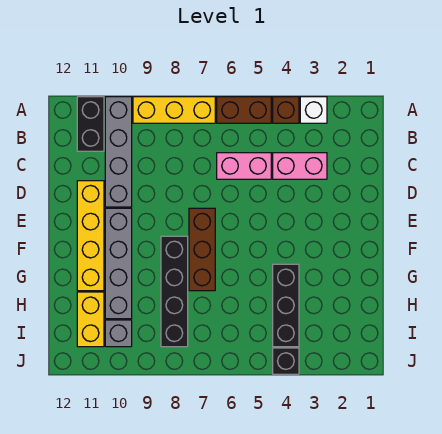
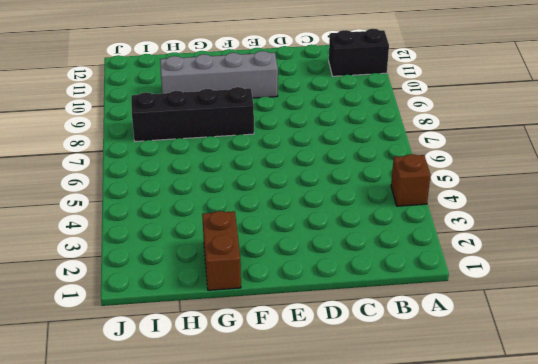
brown brick G1:G2 level 1 -> brown brick A5:A6 level 1
none -> white brick A3 level 1
none -> yellow brick A7:A9 level 1
none -> grey brick A10:D10 level 1

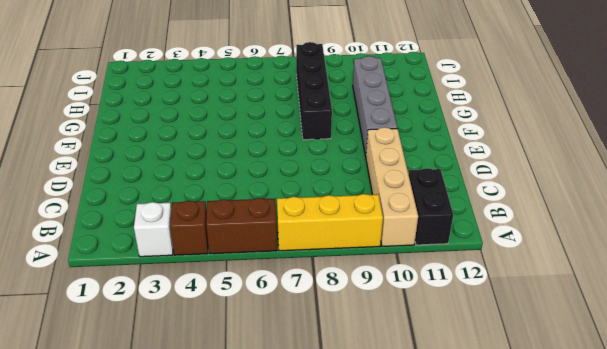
tan brick A10:D10 level 1 -> grey brick A10:D10 level 1
none -> pink brick C3:C4 level 1
none -> pink brick C5:C6 level 1
none -> yellow brick D11:G11 level 1

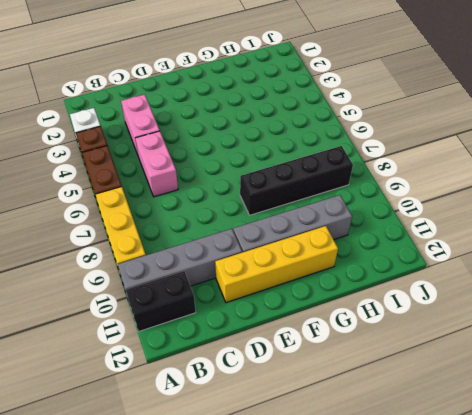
none -> brown brick E7:G7 level 1
none -> black brick G4:I4 level 1
none -> yellow brick H11:I11 level 1

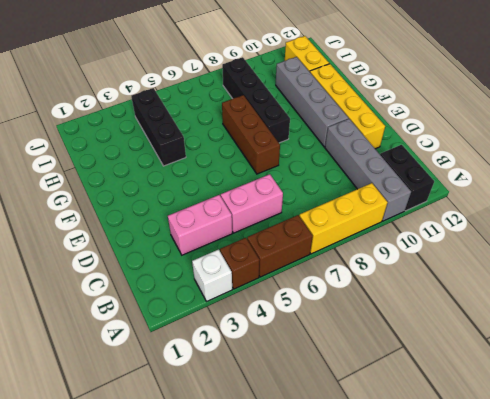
none -> grey brick I10 level 1
none -> black brick J4 level 1

